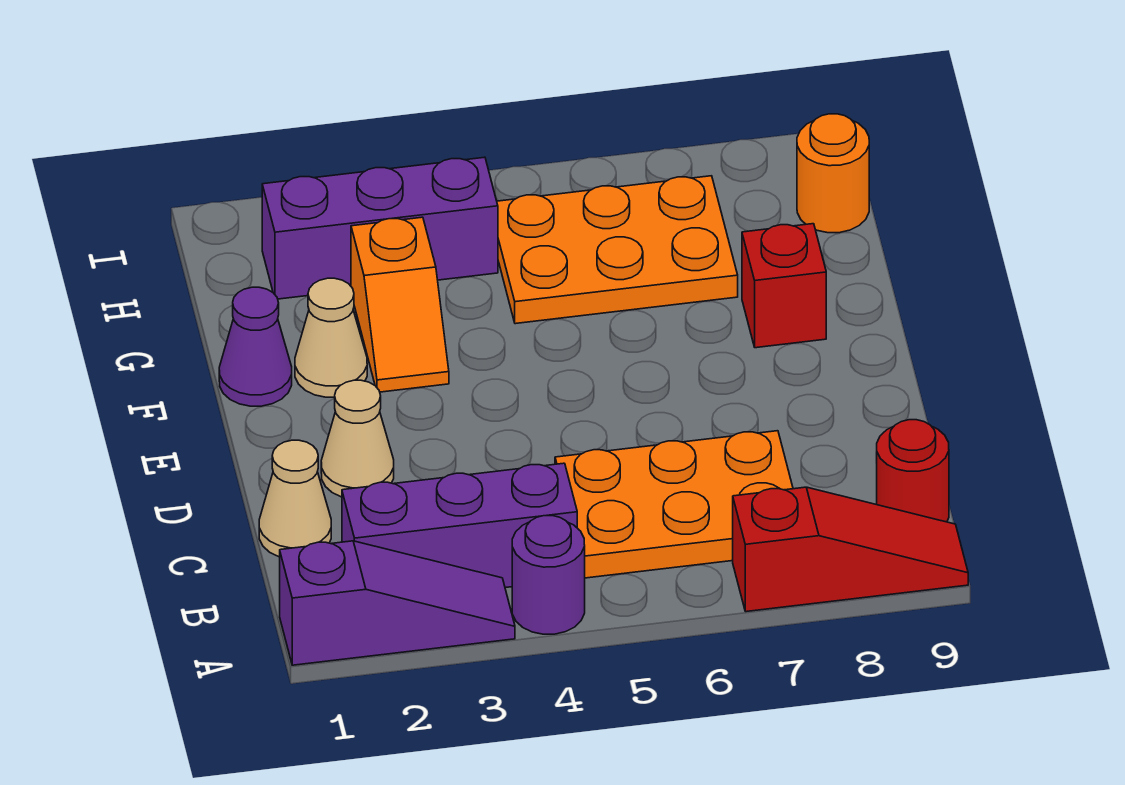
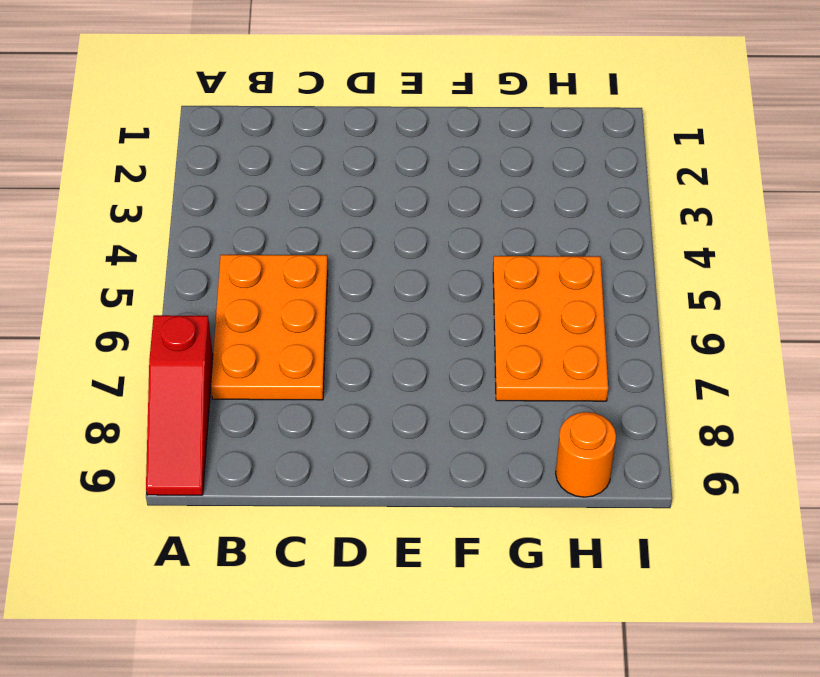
none -> purple slope A1:A3 level 1 top 1
none -> purple round brick A4 level 1
none -> purple brick B2:B4 level 1

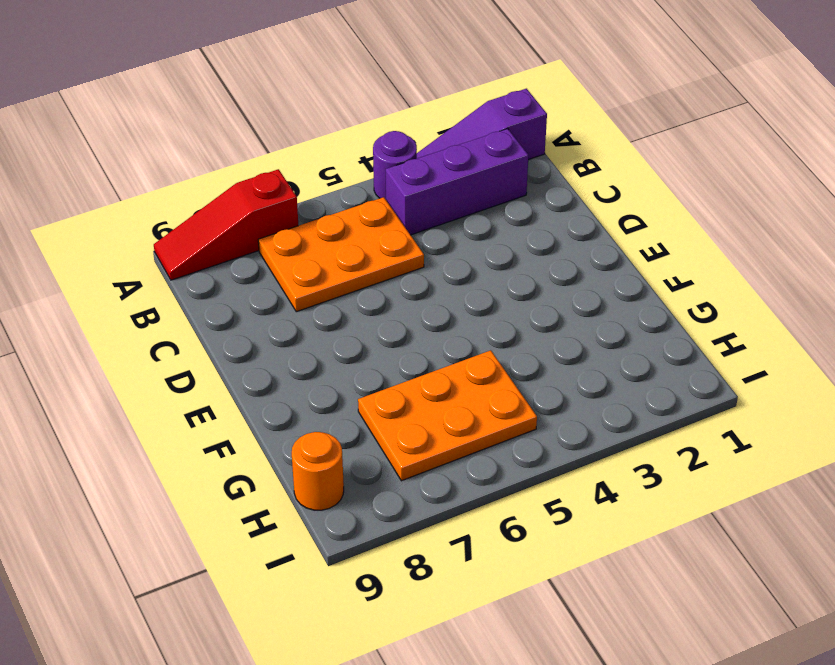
none -> red round brick B9 level 1
none -> tan cone C1 level 1
none -> tan cone D2 level 1

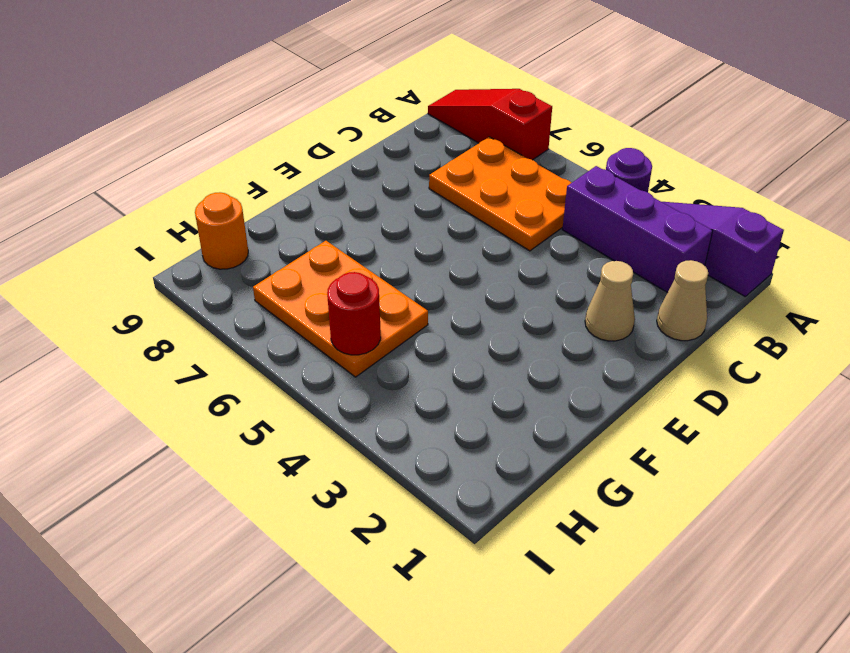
red round brick H5 level 2 -> red round brick B9 level 1
none -> purple cone F1 level 1
none -> tan cone F2 level 1
none -> orange slope F3:G3 level 1 top G

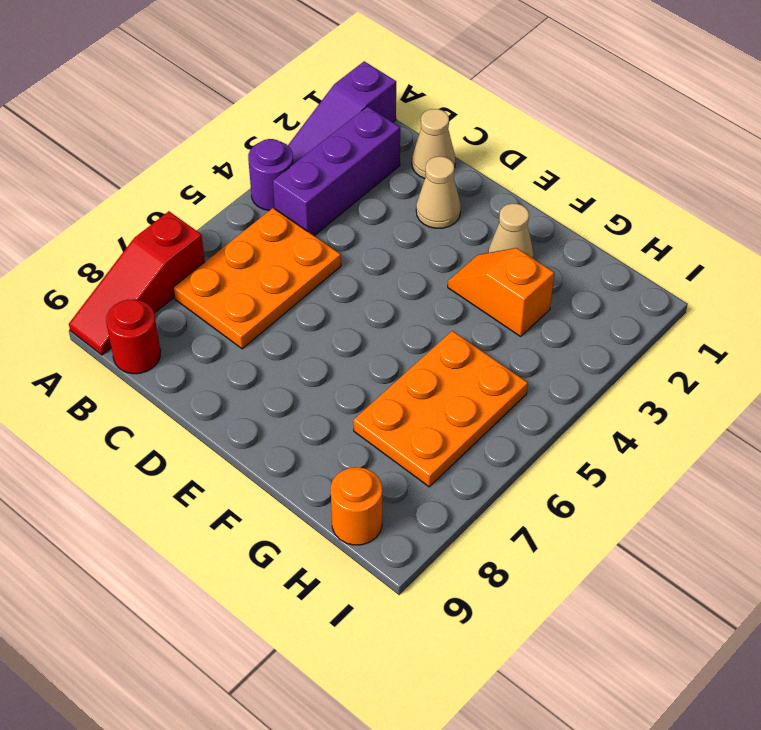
none -> purple cone F1 level 1
none -> red brick F8 level 1
none -> purple brick H2:H4 level 1

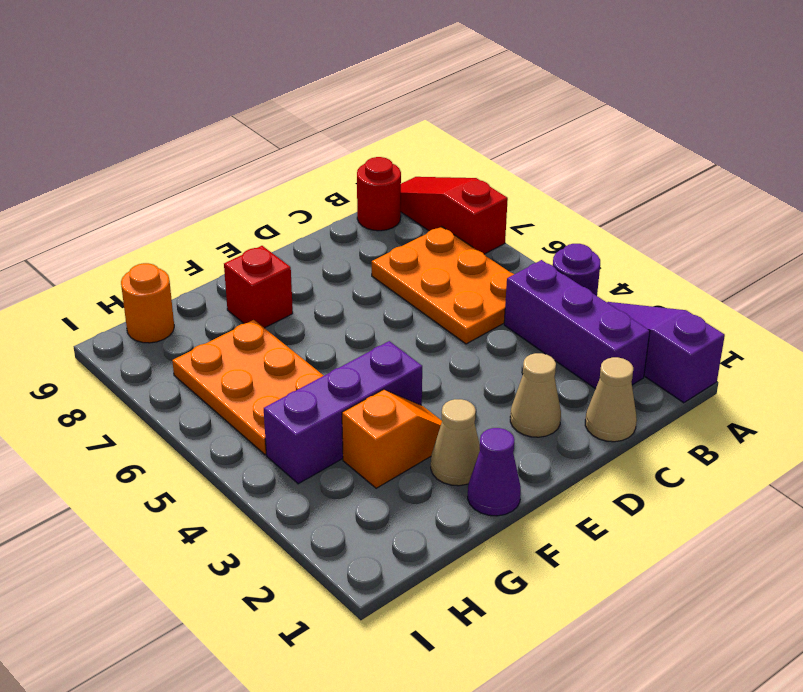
purple brick F4:H4 level 1 -> purple brick H2:H4 level 1

